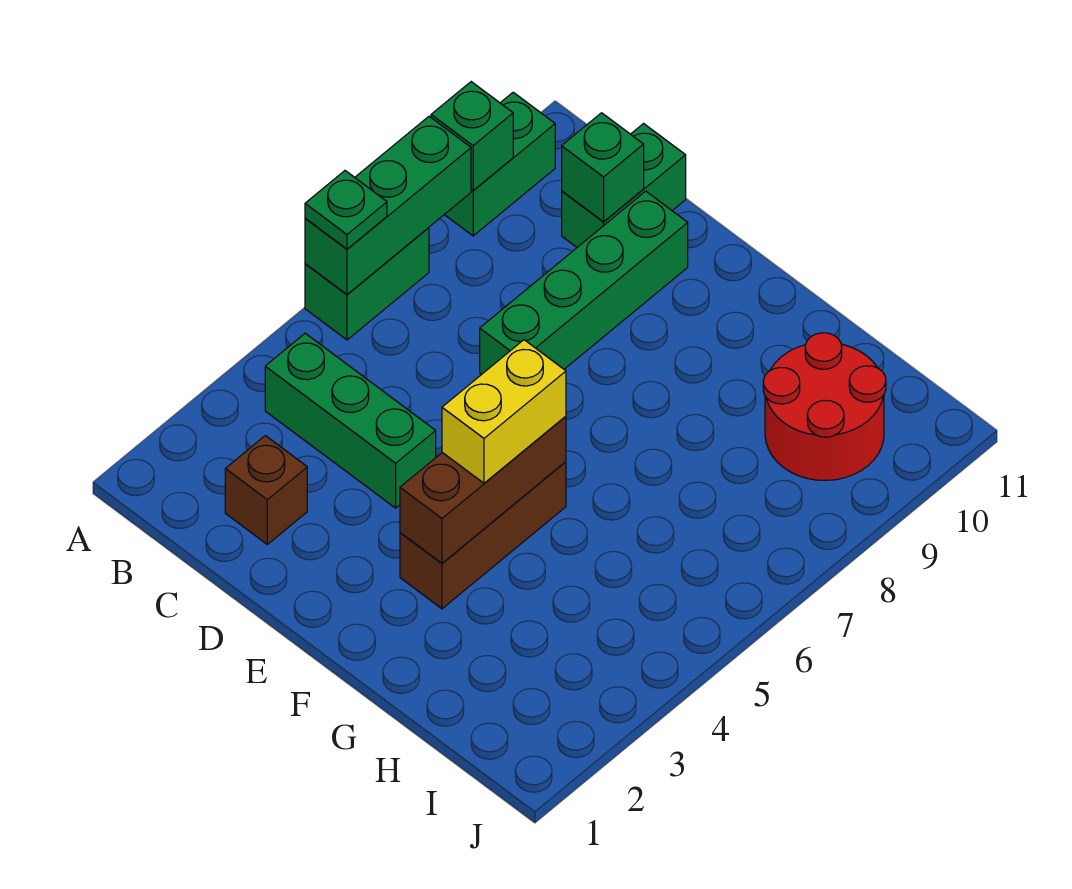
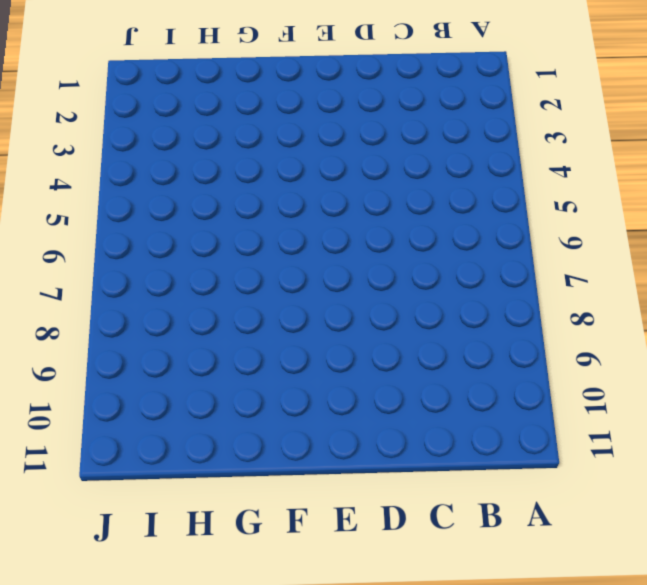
none -> green brick A6:A7 level 1
none -> green brick A9:A10 level 1
none -> green brick B4:D4 level 1

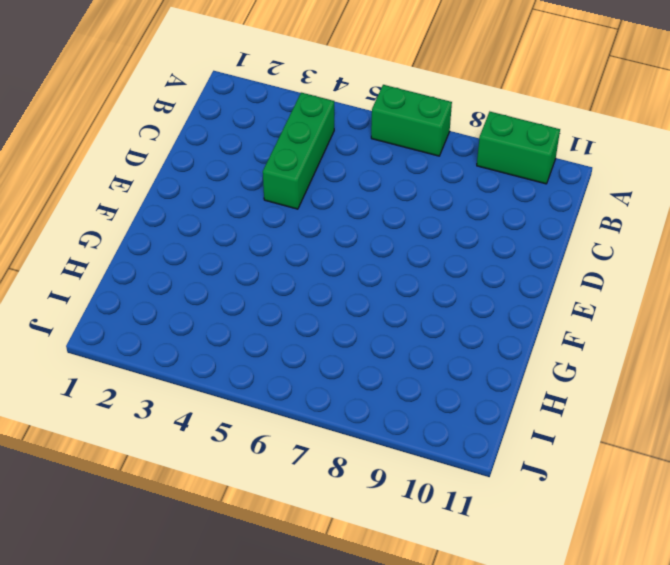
none -> brown brick C2 level 1
none -> green brick C10:C11 level 1
none -> green brick D7:D10 level 1

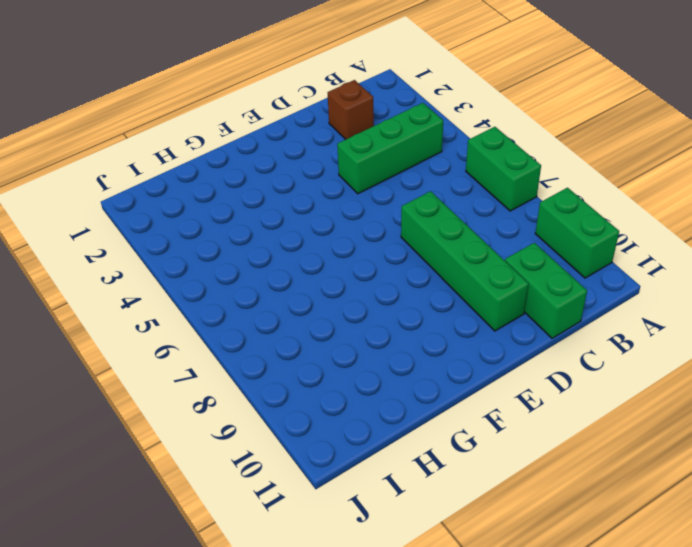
none -> brown brick F3:F5 level 1
none -> red round brick H9:I10 level 1
none -> green brick A6:A8 level 2

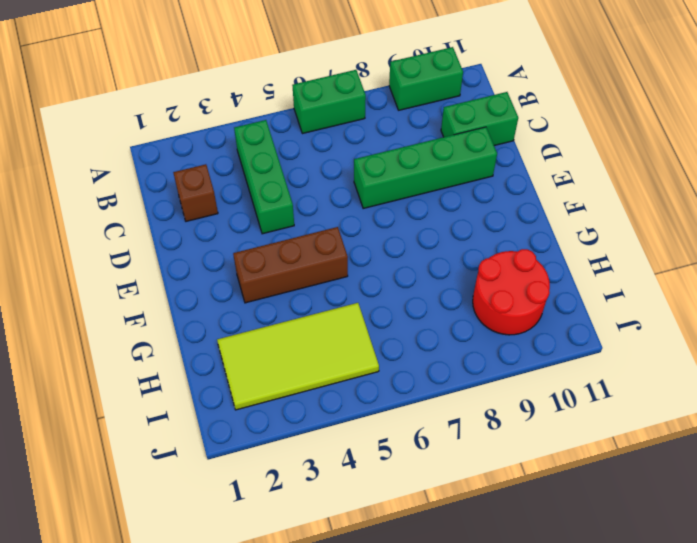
lime tile H2:I5 level 1 -> none
none -> green brick A6:A8 level 2
none -> green brick A9 level 2
none -> green brick C10 level 2

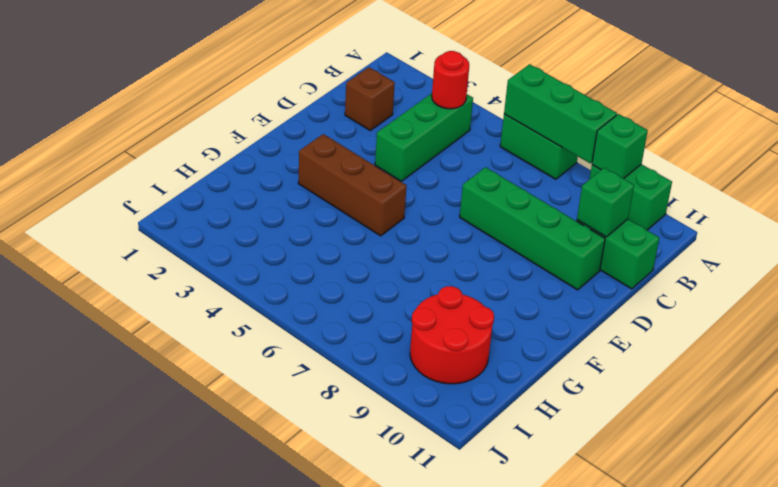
red round brick B4 level 2 -> none
none -> brown brick F3:F5 level 2
none -> green plate A6 level 3
none -> yellow brick F4:F5 level 3

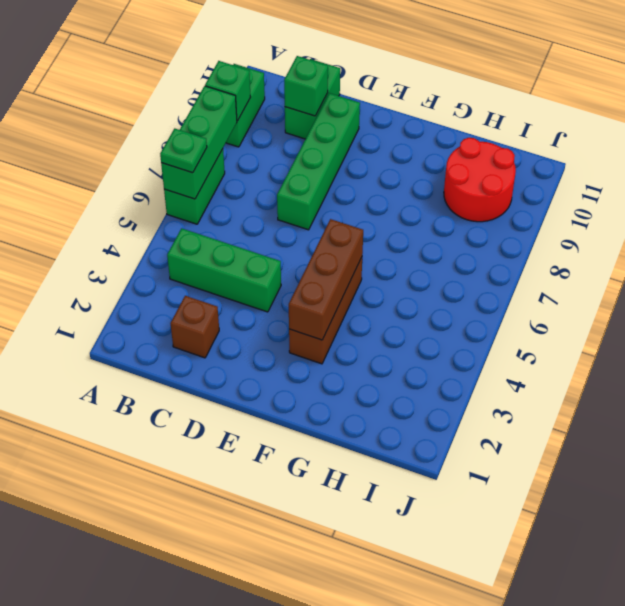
none -> yellow brick F4:F5 level 3

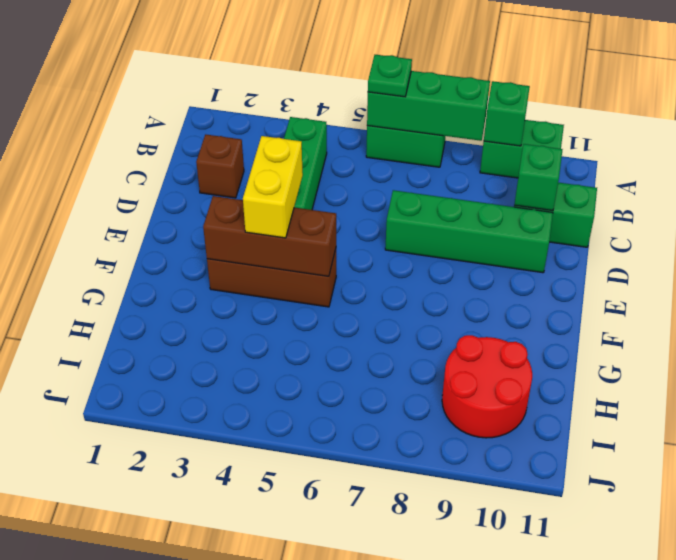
yellow brick E4:F4 level 3 -> yellow brick F4:F5 level 3

